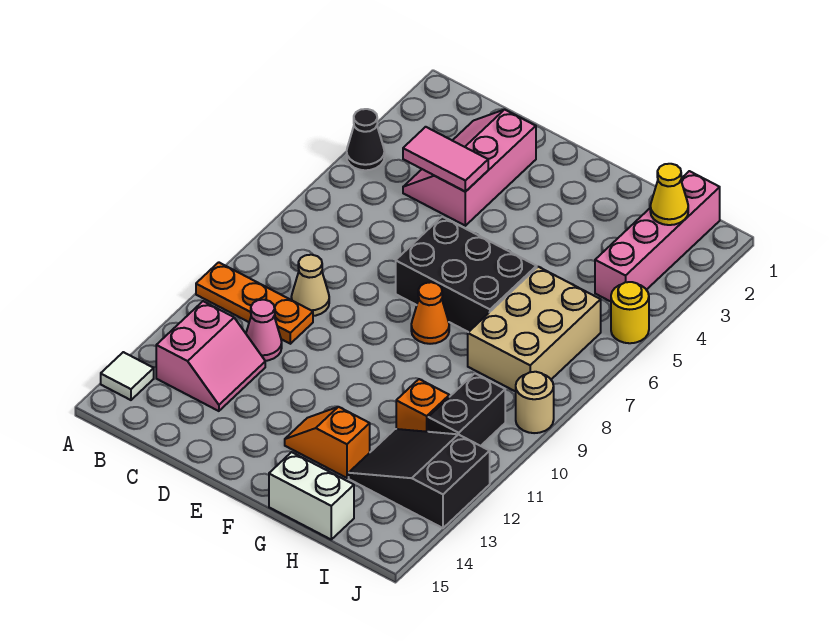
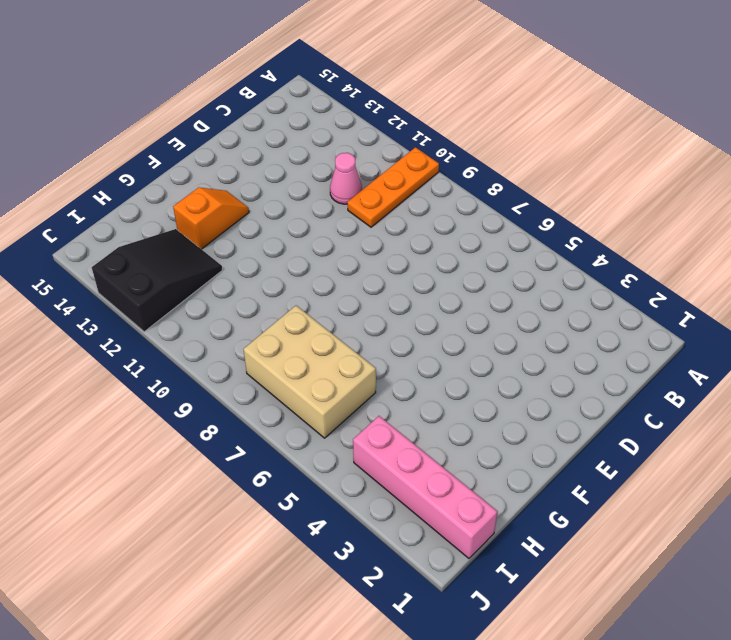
none -> black cone A4 level 1
none -> white tile A14 level 1
none -> pink slope B12:C13 level 1 top B

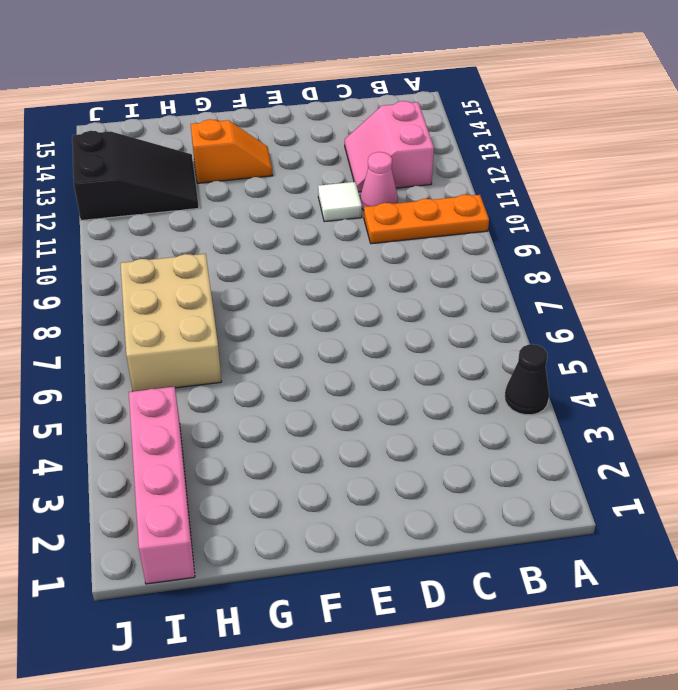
white tile D11 level 1 -> white tile A14 level 1
none -> pink slope C2:D4 level 1 top D
none -> tan cone C9 level 1
none -> black brick E6:G7 level 1

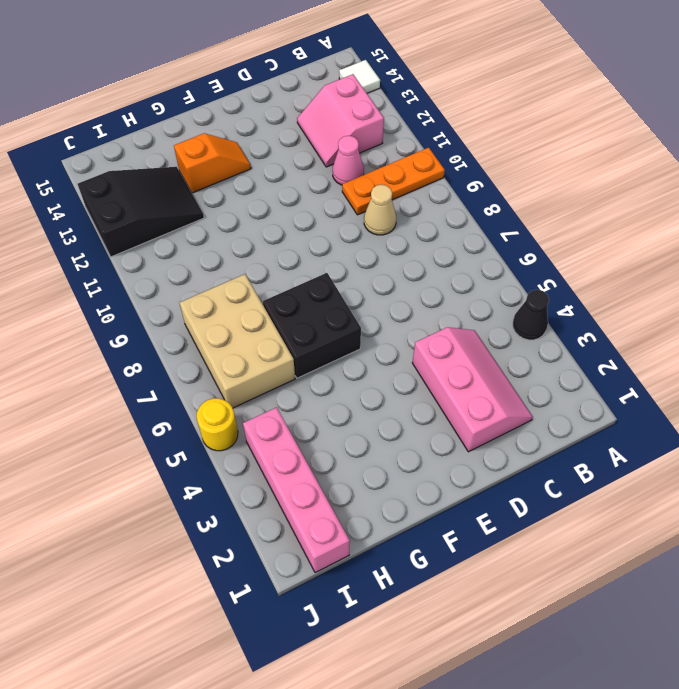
black brick F6:G7 level 1 -> black brick E6:G7 level 1
none -> orange cone F8 level 1
none -> white brick G15:H15 level 1
none -> orange brick H11 level 1

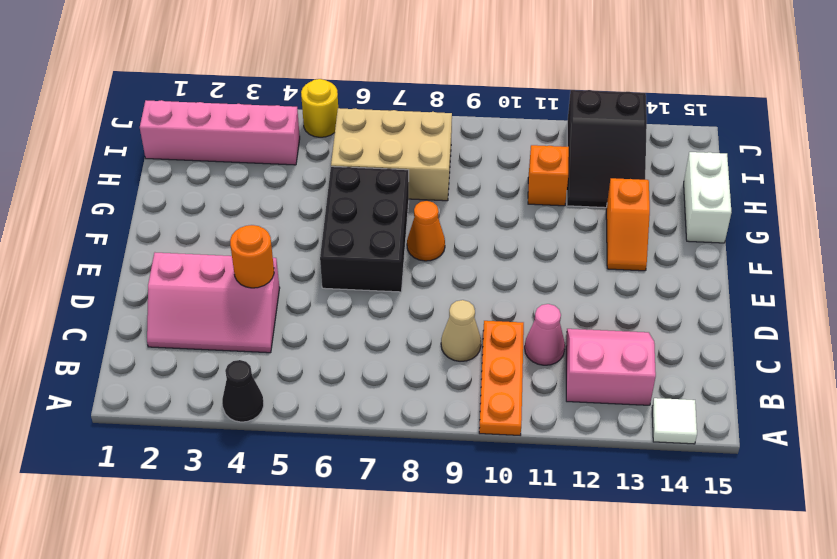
orange round brick D4 level 2 -> pink tile C4:D4 level 2
none -> black brick I10:I11 level 1
none -> tan round brick J9 level 1
none -> yellow cone I2 level 2

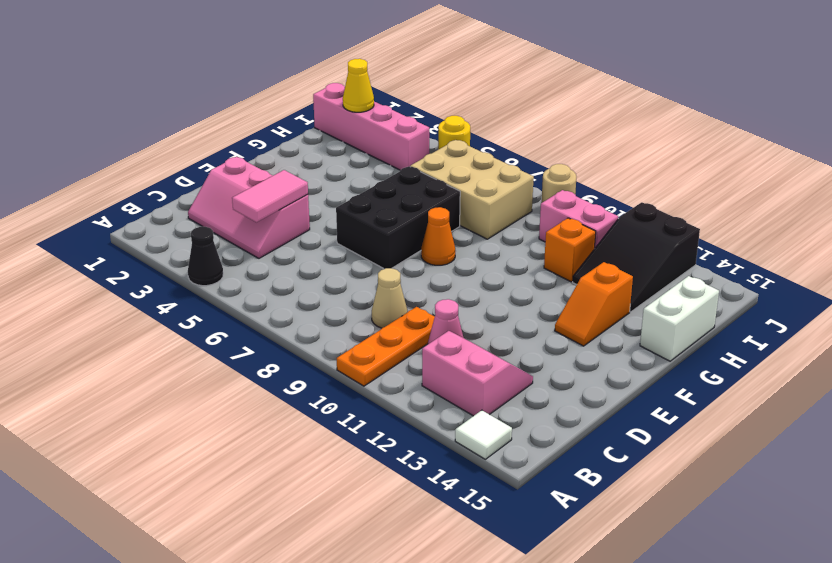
pink brick I10:I11 level 1 -> black brick I10:I11 level 1

